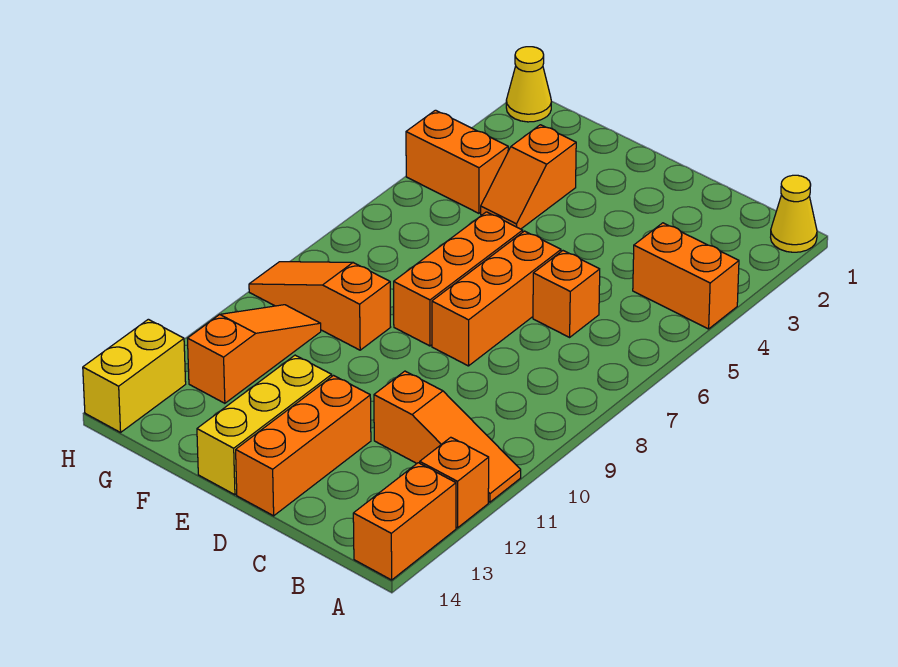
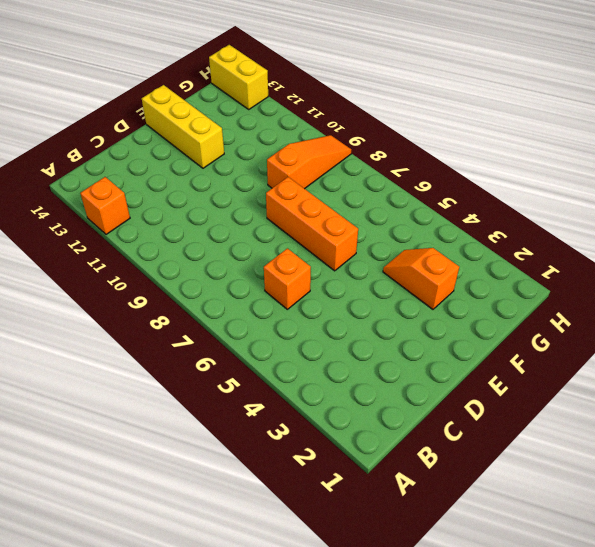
none -> yellow cone A1 level 1
none -> orange brick A4:B4 level 1
none -> orange slope A11:C11 level 1 top C

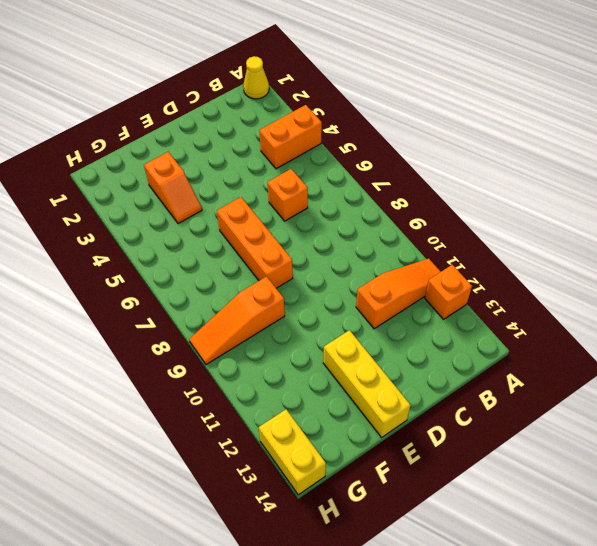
none -> orange brick A13:A14 level 1
none -> orange brick D6:D8 level 1
none -> orange brick D12:D14 level 1

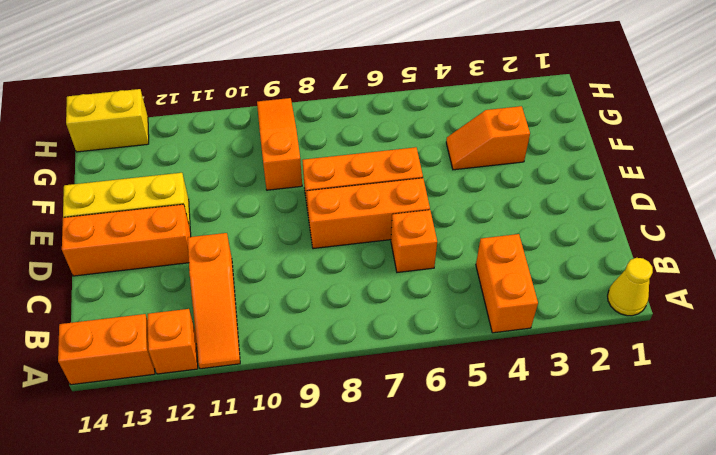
none -> orange brick G4:H4 level 1
none -> orange slope G10:G12 level 1 top 12
none -> yellow cone H1 level 1

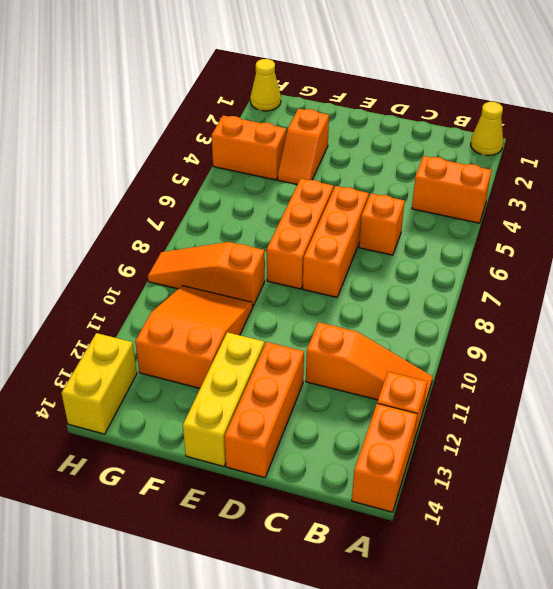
orange slope F10:G12 level 1 top 12 -> orange slope G10:G12 level 1 top 12

